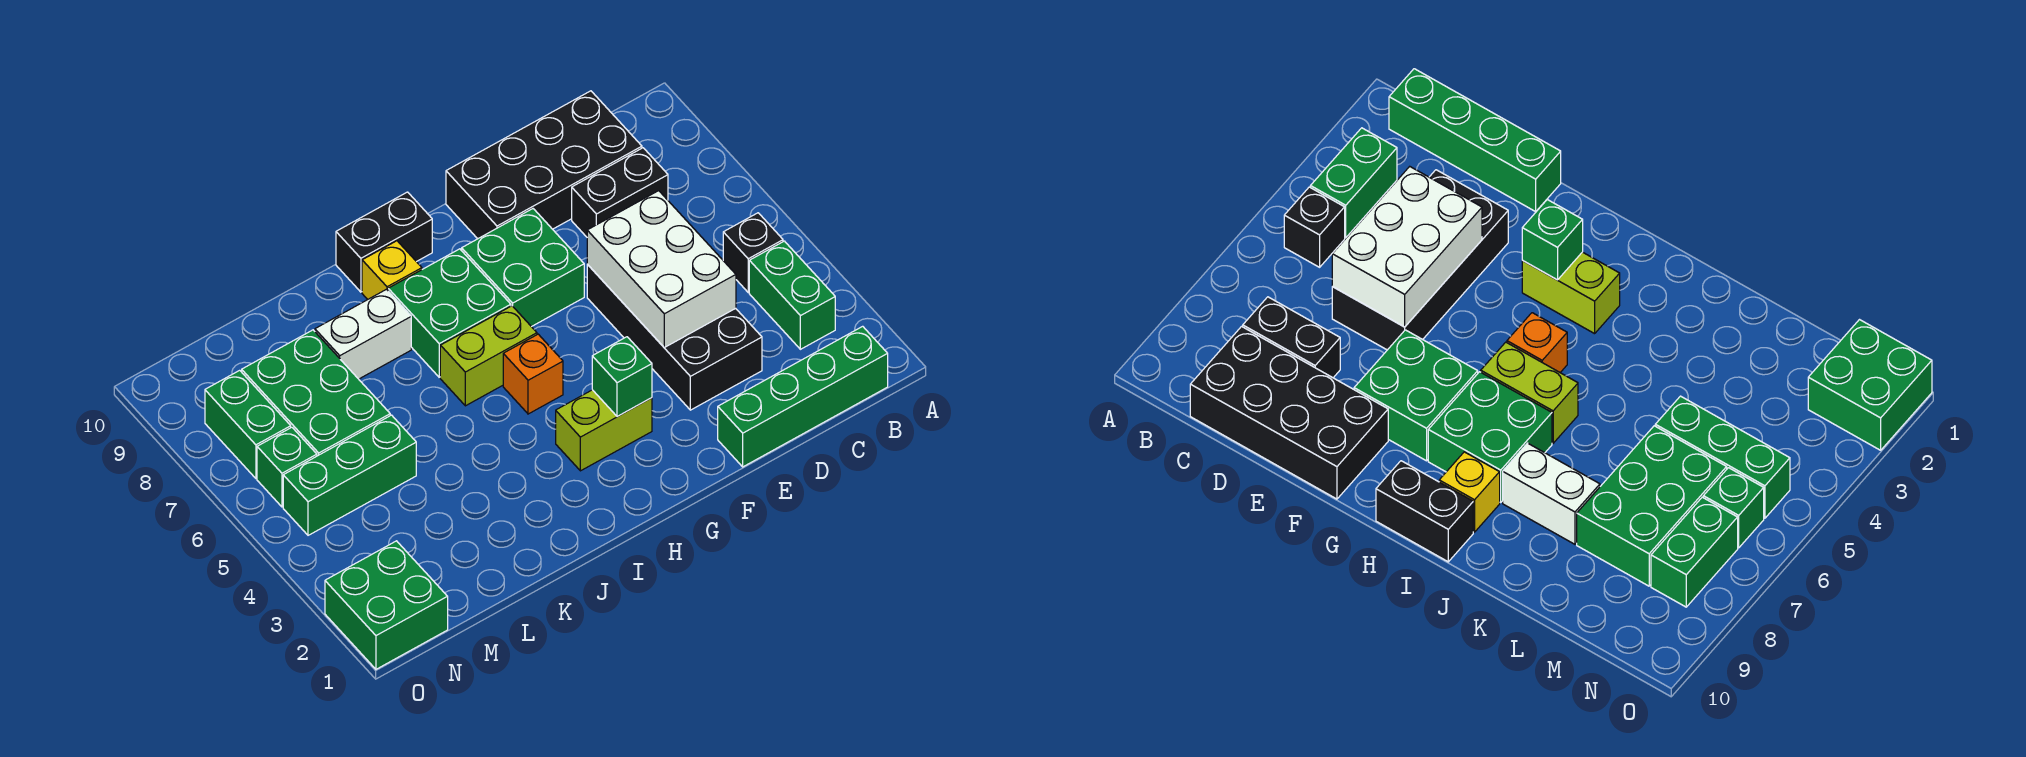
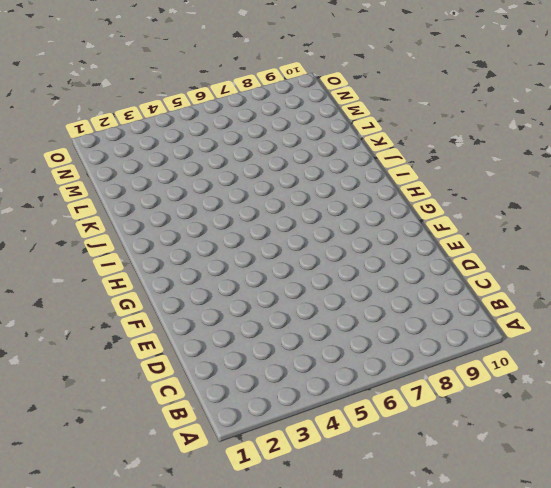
none -> green brick B1:E1 level 1
none -> green brick B3:B4 level 1
none -> black brick B5 level 1

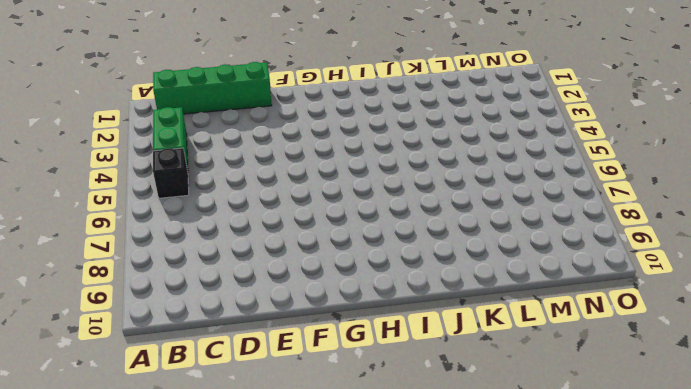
none -> black brick C8:D8 level 1
none -> black brick C9:F10 level 1
none -> black brick D3:E6 level 1

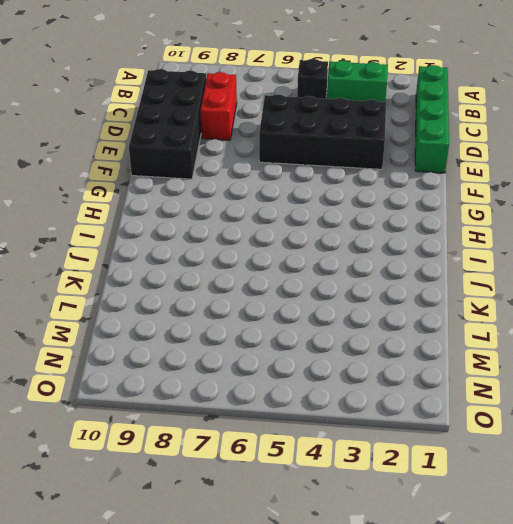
red brick C8:D8 level 1 -> black brick C8:D8 level 1
none -> green brick F7:G8 level 1
none -> lime brick G3:H3 level 1
none -> orange brick H5 level 1

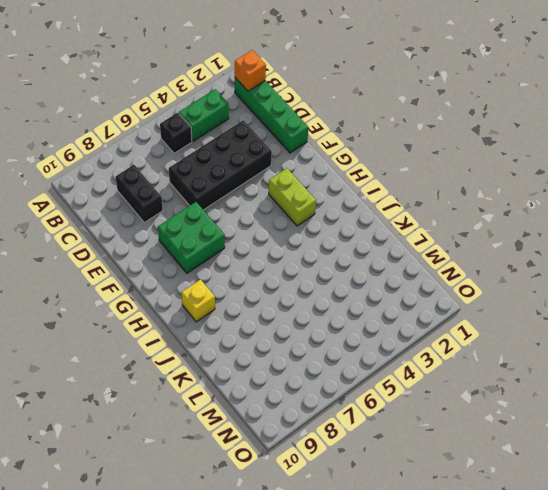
orange brick B1 level 2 -> orange brick H5 level 1
none -> black brick C9:F10 level 1
none -> lime brick H6:I6 level 1
none -> green brick H7:I8 level 1

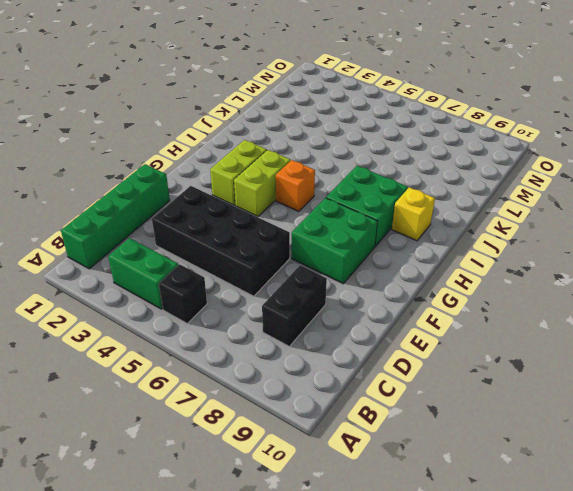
lime brick G4:H4 level 1 -> lime brick H6:I6 level 1
none -> black brick C9:F10 level 1
none -> black brick H10:I10 level 1
none -> white brick J8:K8 level 1

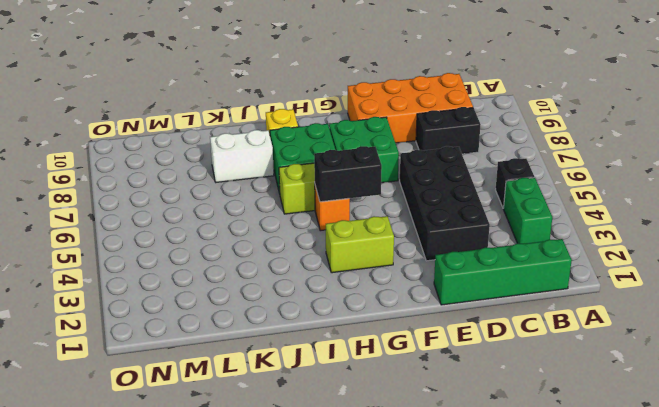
orange brick C9:F10 level 1 -> black brick C9:F10 level 1
black brick G5:H5 level 2 -> black brick H10:I10 level 1
none -> green brick L5:N5 level 1
none -> green brick L6:M8 level 1
none -> green brick N1:O2 level 1

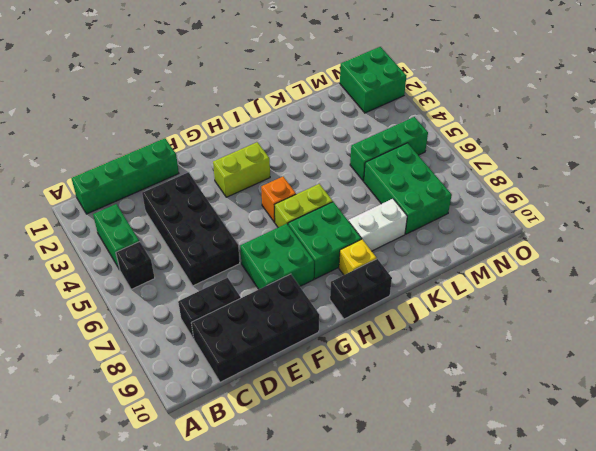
none -> green brick N6 level 1
none -> green brick N7:N8 level 1
none -> white brick D4:E6 level 2

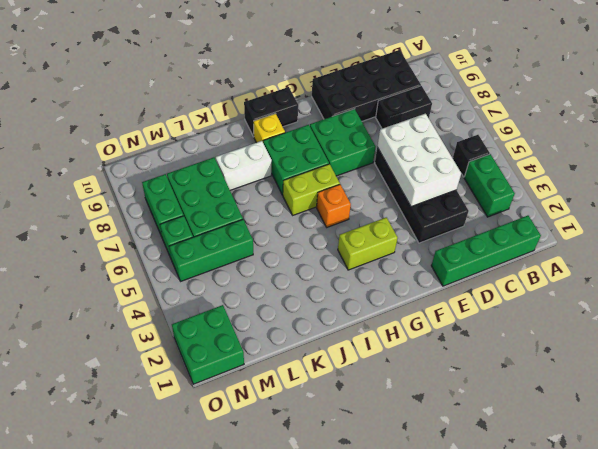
none -> green brick G3 level 2

